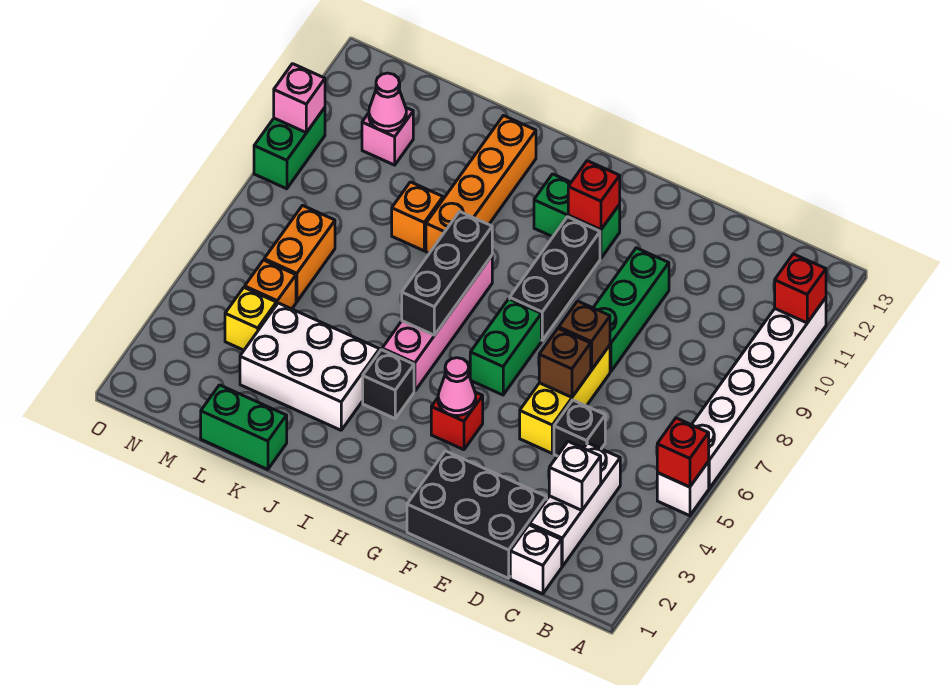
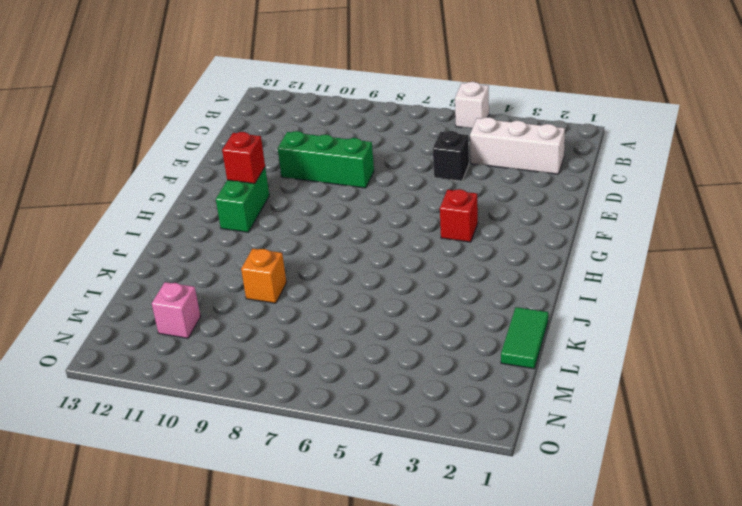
green tile K1:L1 level 1 -> green brick K1:L1 level 1
none -> white brick A6:A11 level 1
none -> white brick C1 level 1
none -> black brick D1:F2 level 1
none -> yellow brick E5:E7 level 1

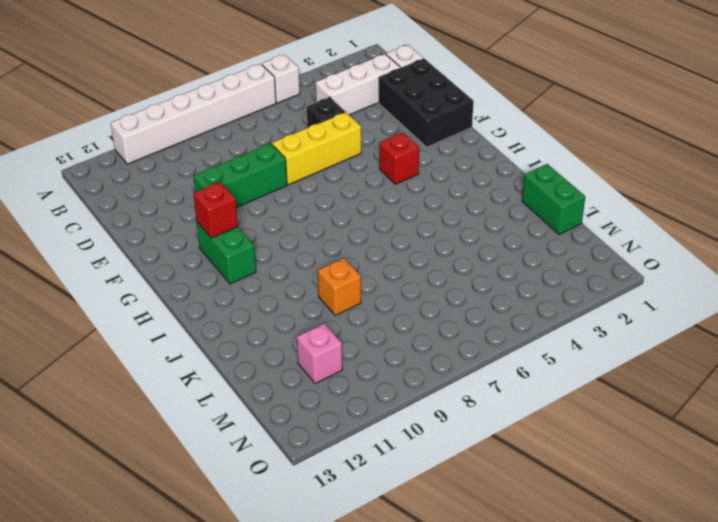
none -> green brick G6:G7 level 1
none -> black brick G8:G10 level 1
none -> black brick I4 level 1
none -> pink brick I5:I8 level 1

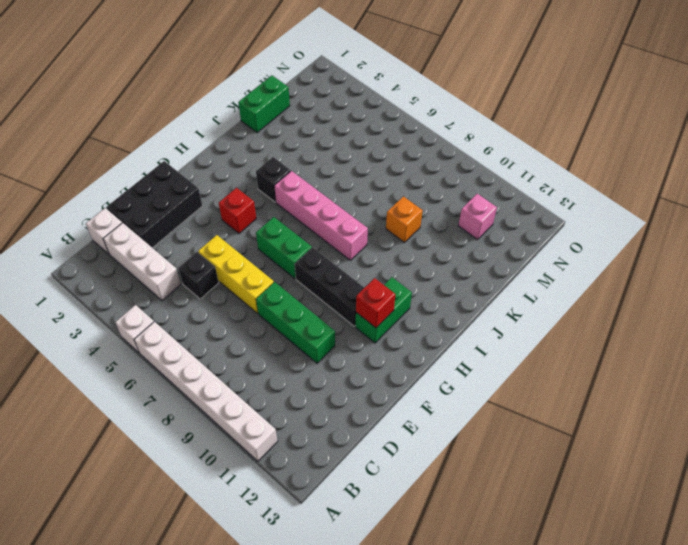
none -> white brick J3:L4 level 1
none -> orange brick J9:J12 level 1
none -> yellow brick M4 level 1
none -> orange brick M5 level 1

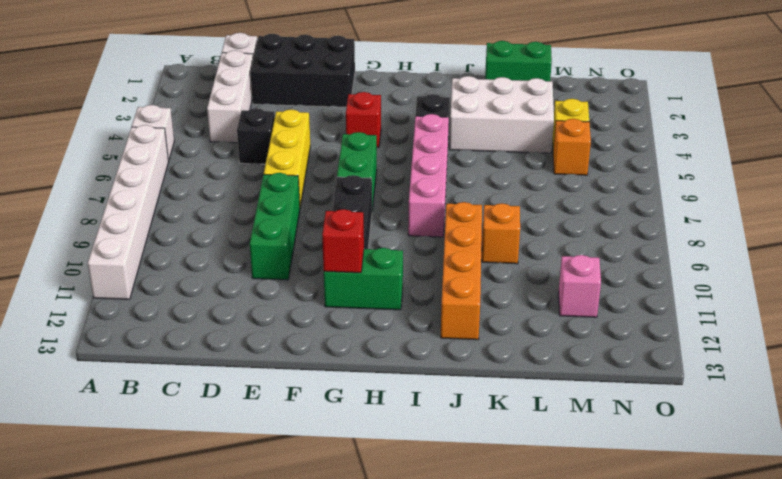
none -> orange brick M6:M7 level 1
none -> green brick O9:O10 level 1
none -> red brick A5 level 2
none -> red brick A11 level 2

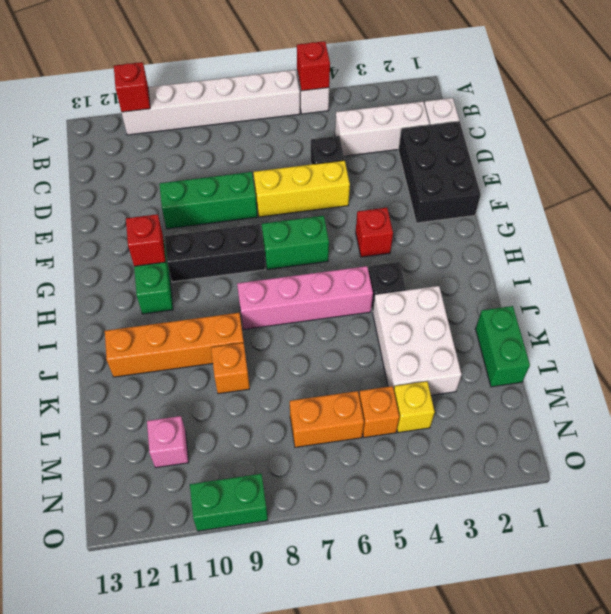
none -> white brick C3 level 2
none -> brown brick E6 level 2
none -> brown brick E7 level 2
none -> pink cone G4 level 2

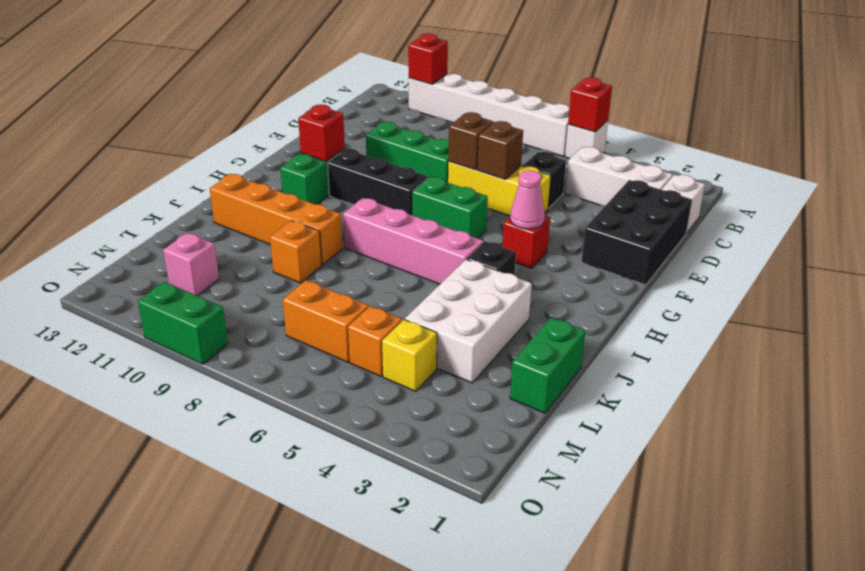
none -> white brick C3 level 2
none -> black brick I6:I8 level 2
none -> pink cone M11 level 2
none -> pink brick O10 level 2

